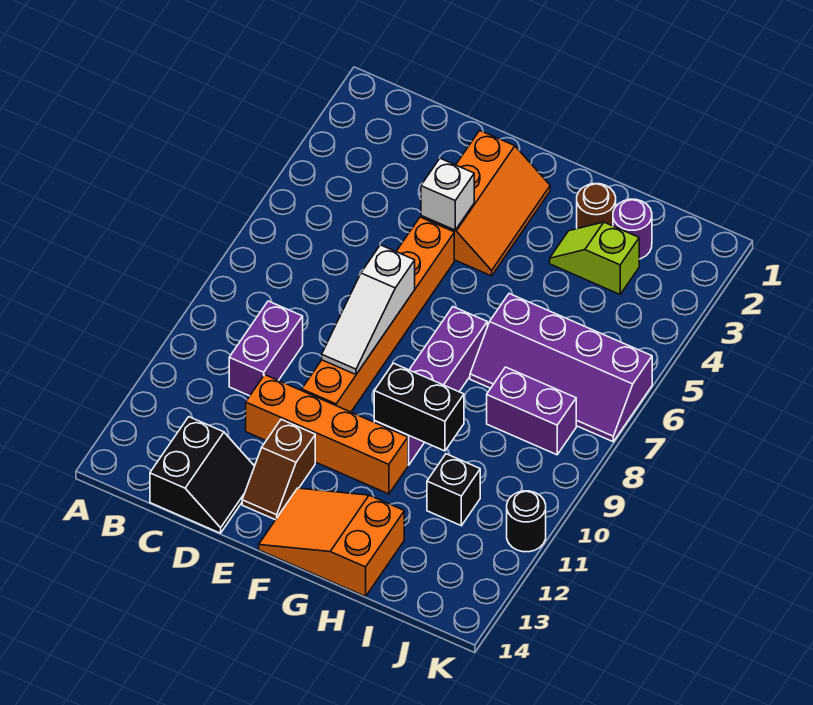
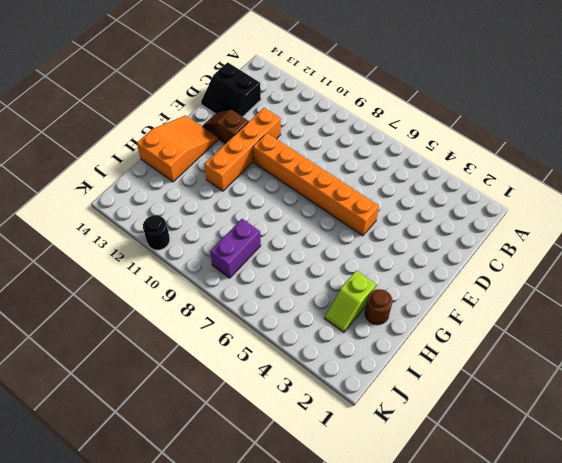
lime slope H3:I3 level 1 top H -> lime slope H3:I3 level 1 top I
none -> purple brick C9:C10 level 1
none -> orange slope E2:F4 level 1 top E
none -> purple brick G7:G10 level 1

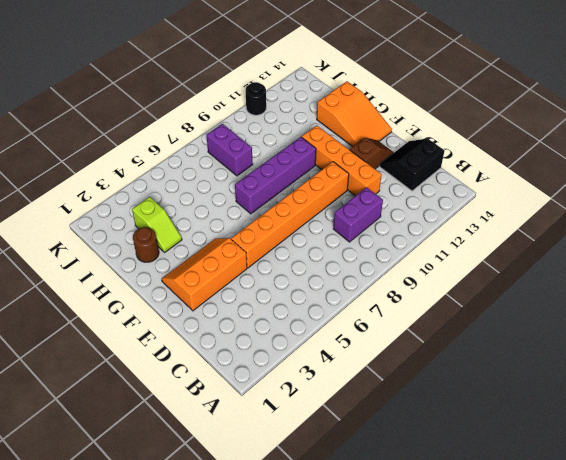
none -> purple slope H6:K7 level 1 top 6
none -> purple round brick I2 level 1
none -> black brick I11 level 1

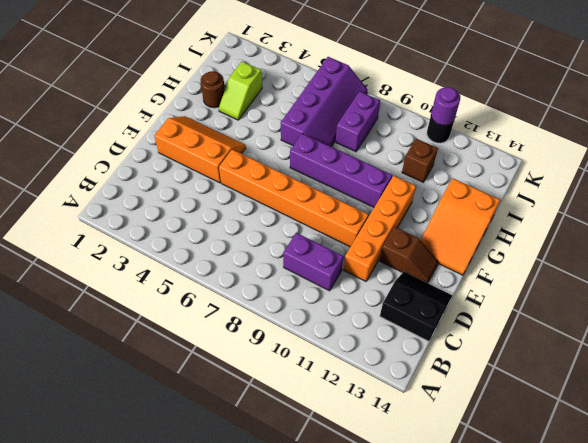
brown brick I11 level 1 -> black brick I11 level 1
purple round brick K11 level 2 -> purple round brick I2 level 1
none -> white brick E4 level 2
none -> white slope E7:E9 level 2 top 7
none -> black brick G10:H10 level 2

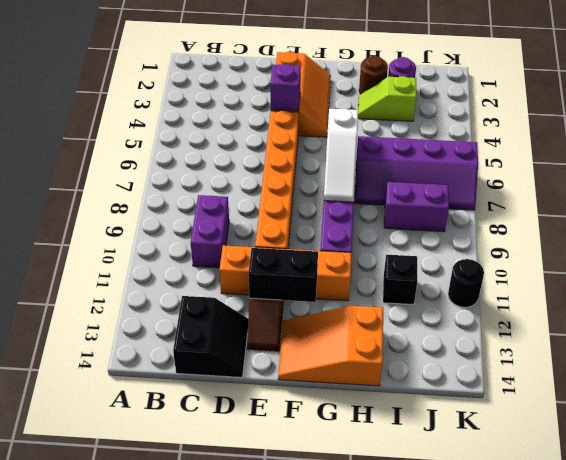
purple brick E4 level 2 -> white brick E4 level 2
black brick E12:F12 level 2 -> black brick G10:H10 level 2
white slope G6:G8 level 2 top 6 -> white slope E7:E9 level 2 top 7

